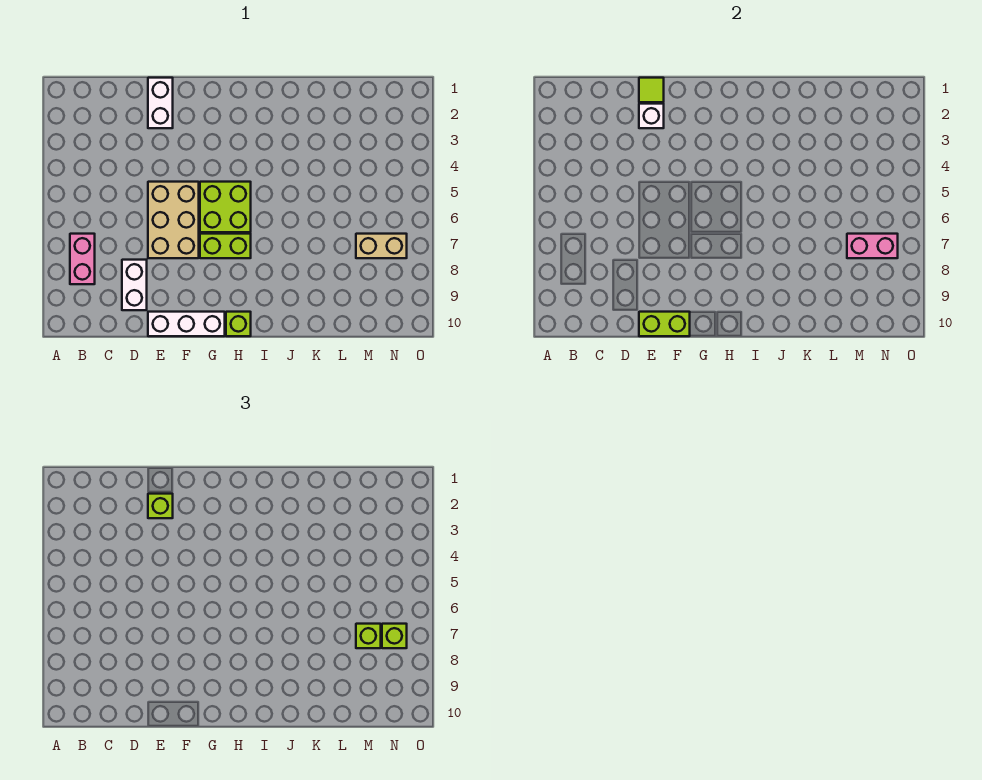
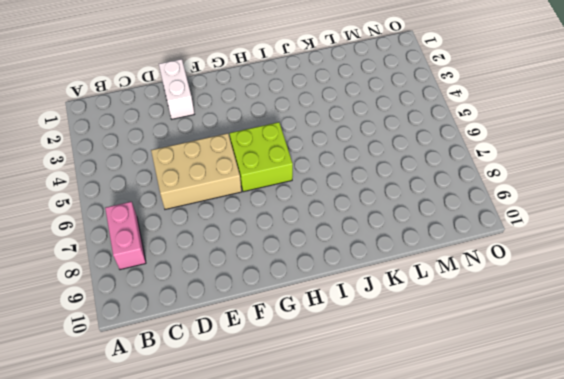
tan brick D5:F6 level 1 -> tan brick E5:F7 level 1
none -> white brick D8:D9 level 1
none -> white brick E10:G10 level 1
none -> lime brick G7:H7 level 1

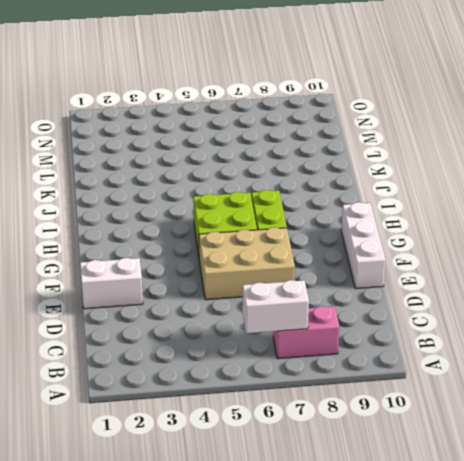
white brick B6:B7 level 2 -> white brick D8:D9 level 1
none -> lime brick H10 level 1
none -> tan brick M7:N7 level 1
none -> lime tile E1 level 2

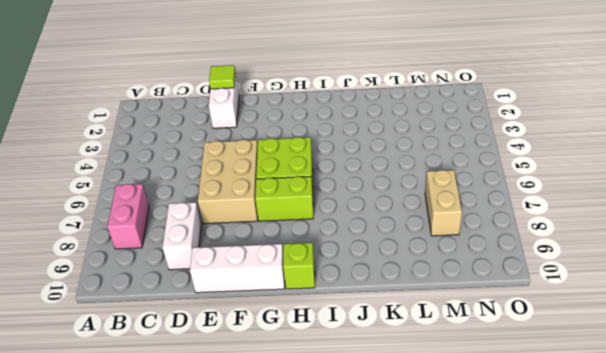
tan brick M7:M8 level 1 -> tan brick M7:N7 level 1
none -> white brick E2 level 2
none -> lime brick E10:F10 level 2
none -> pink brick M7:N7 level 2

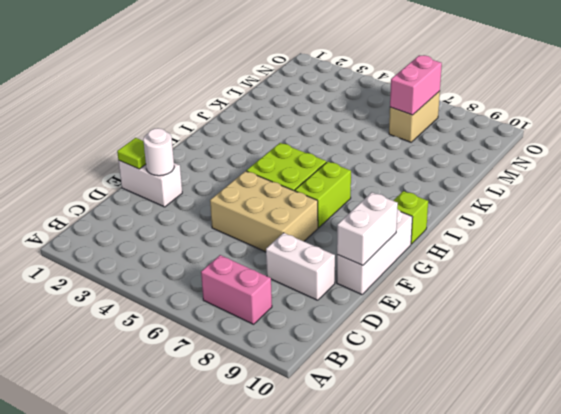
white round brick E2 level 2 -> white brick E2 level 2
white brick E10:F10 level 2 -> lime brick E10:F10 level 2
none -> lime brick E2 level 3
none -> lime brick M7 level 3
none -> lime brick N7 level 3

